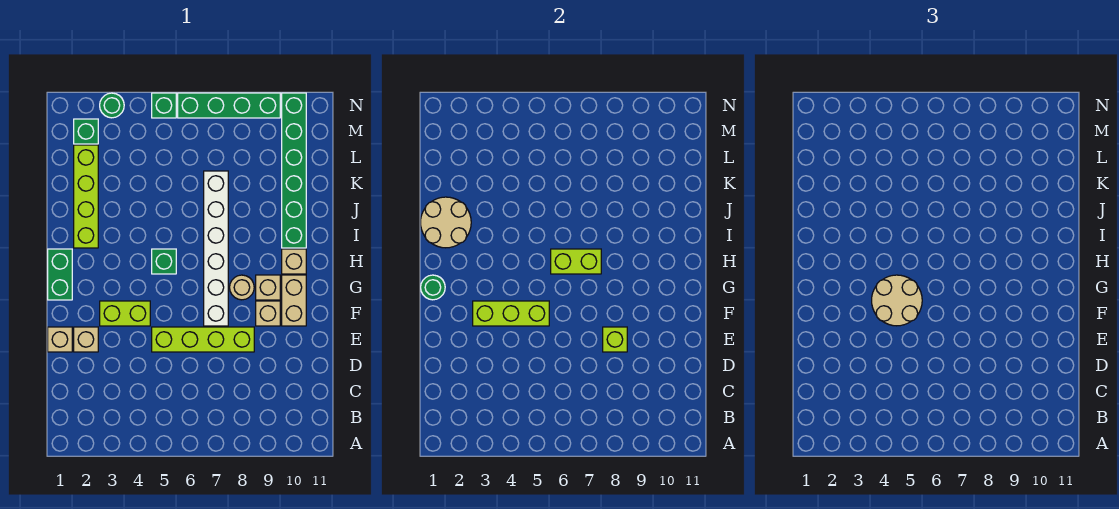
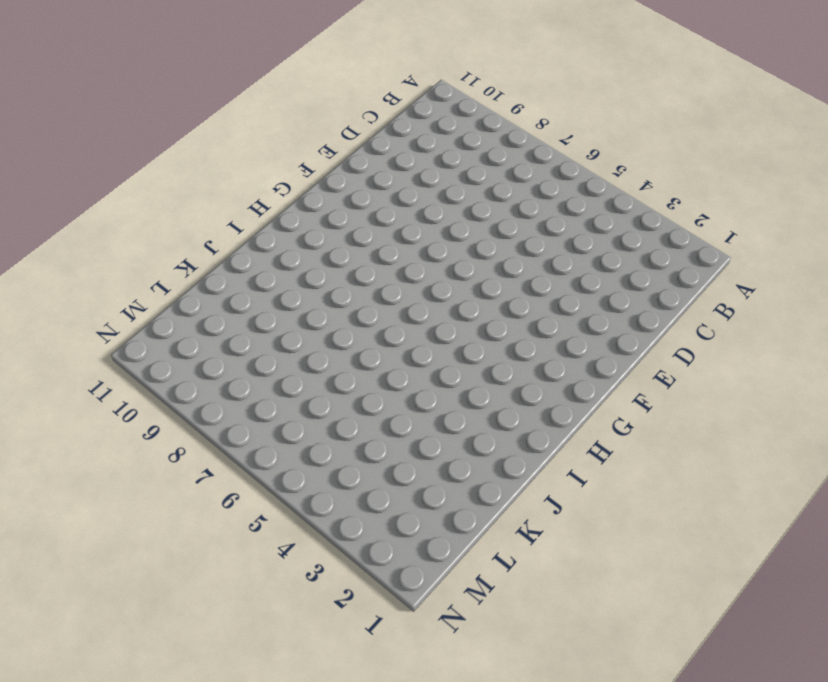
none -> tan brick E1 level 1
none -> tan brick E2 level 1
none -> lime brick E5:E8 level 1

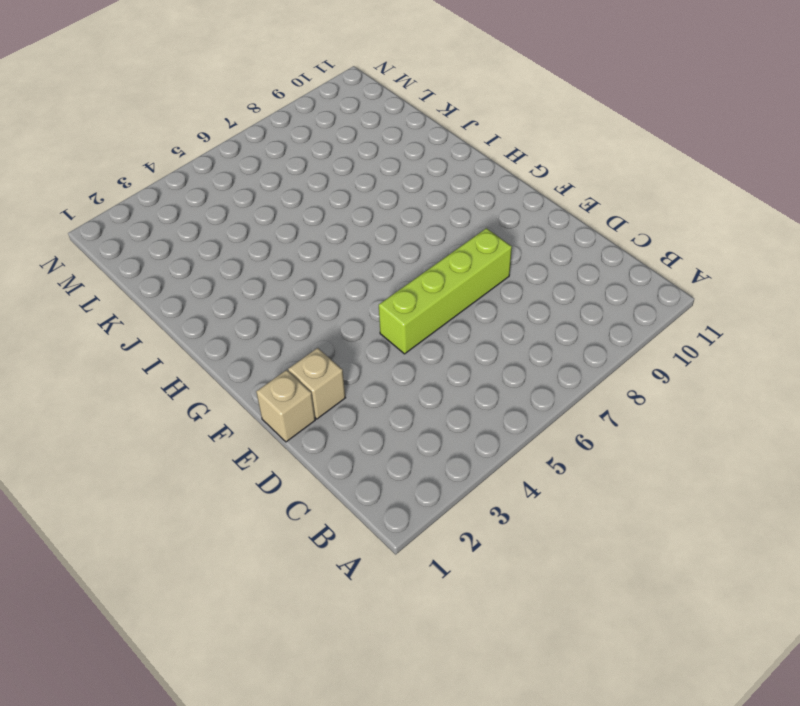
none -> lime brick F3:F4 level 1
none -> white brick F7:K7 level 1
none -> tan brick F9 level 1

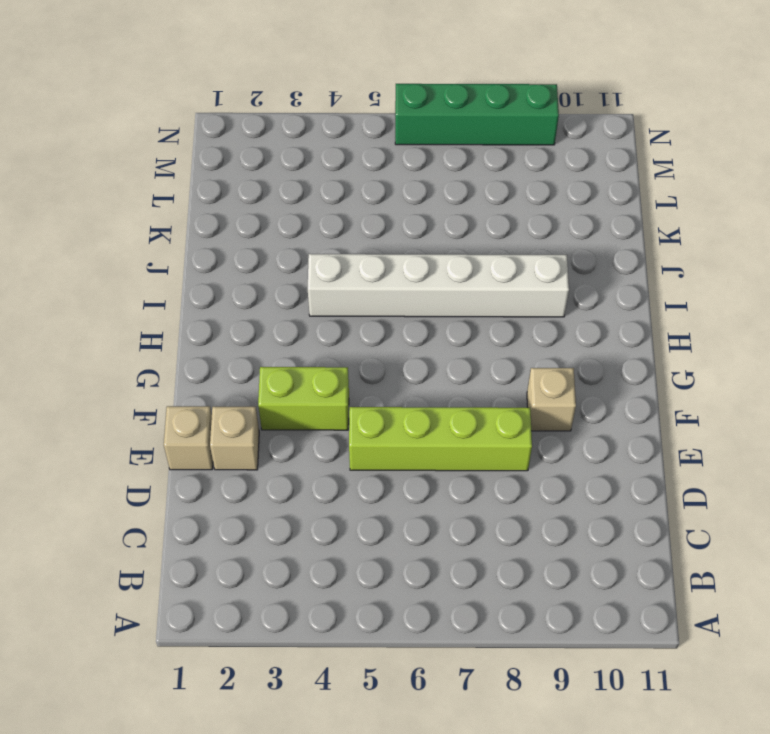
white brick I4:I9 level 1 -> white brick F7:K7 level 1
none -> tan brick F10:G10 level 1
none -> green brick G1:H1 level 1
none -> tan round brick G8 level 1

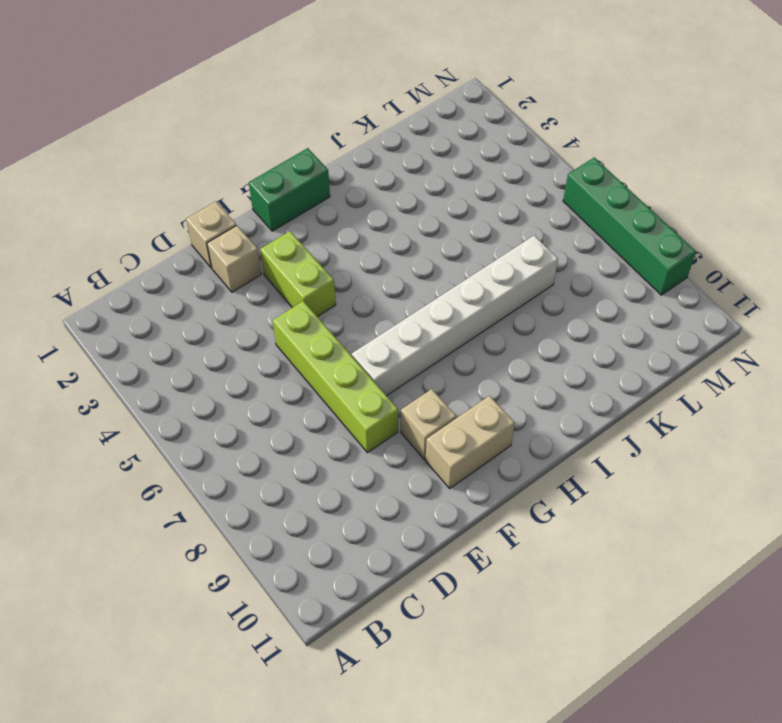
none -> tan round brick G8 level 1
none -> tan brick G9 level 1
none -> green brick H5 level 1

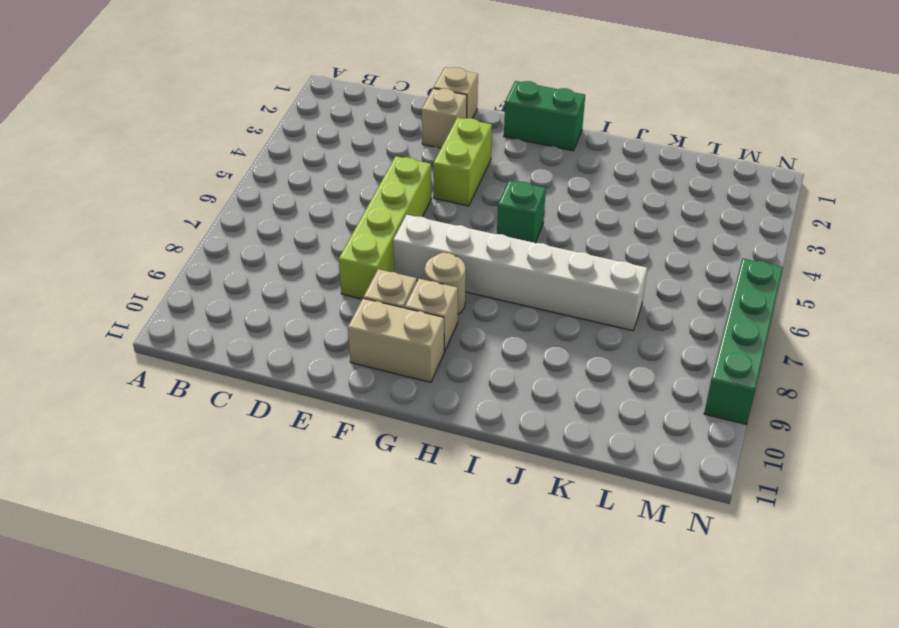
none -> tan brick H10 level 1
none -> lime brick I2:L2 level 1
none -> green brick I10:N10 level 1

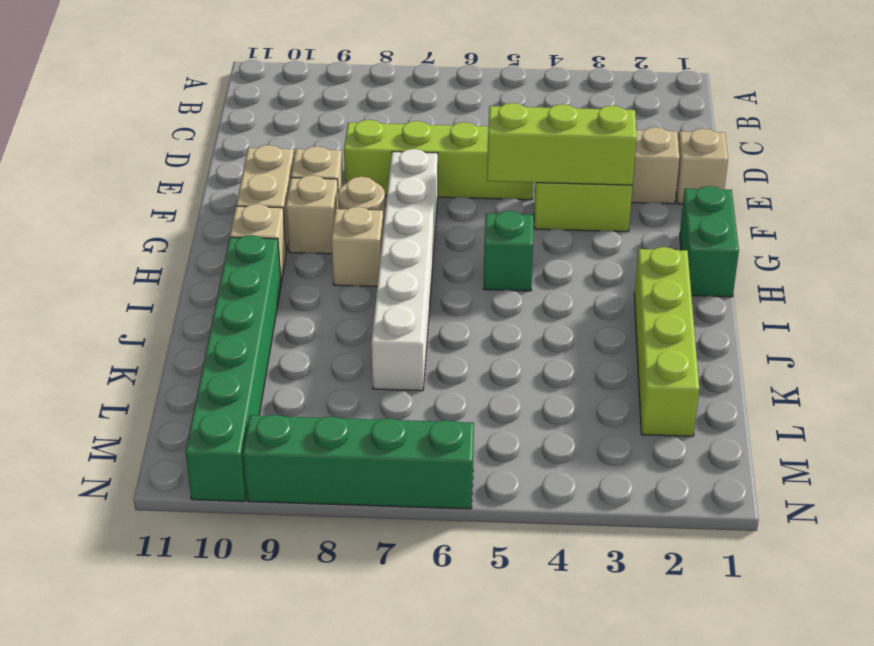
tan brick H8 level 1 -> none
none -> green brick M2 level 1
none -> green round brick N3 level 1
none -> green brick N5 level 1

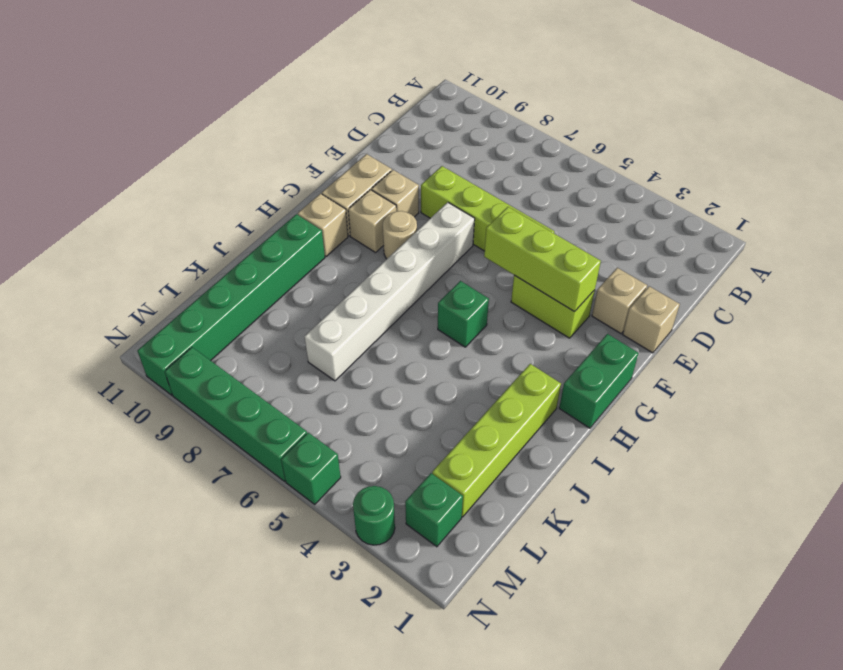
none -> lime brick E8 level 2
none -> green round brick G1 level 2
none -> lime brick H6:H7 level 2

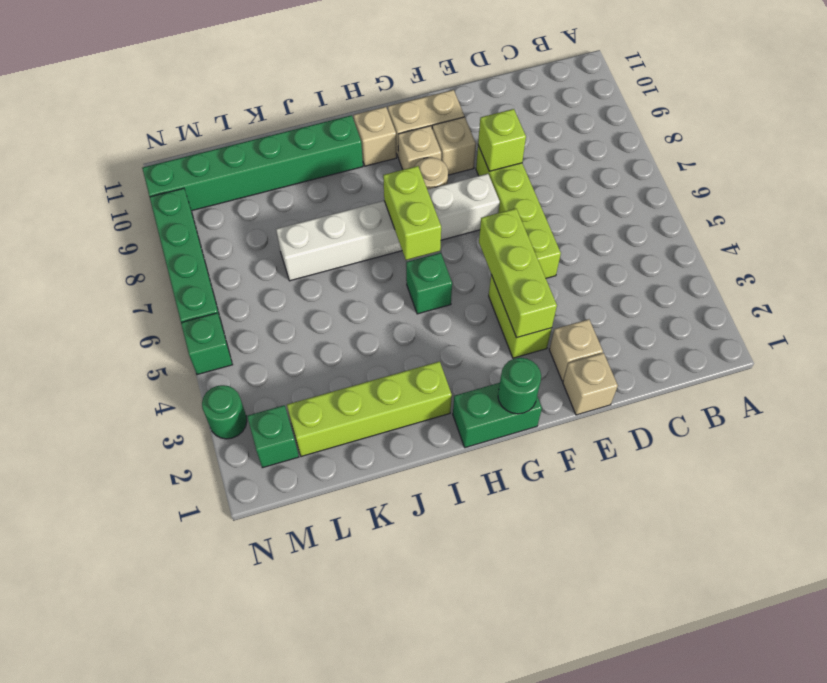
none -> tan round brick I1:J2 level 2
none -> tan round brick F4:G5 level 3

